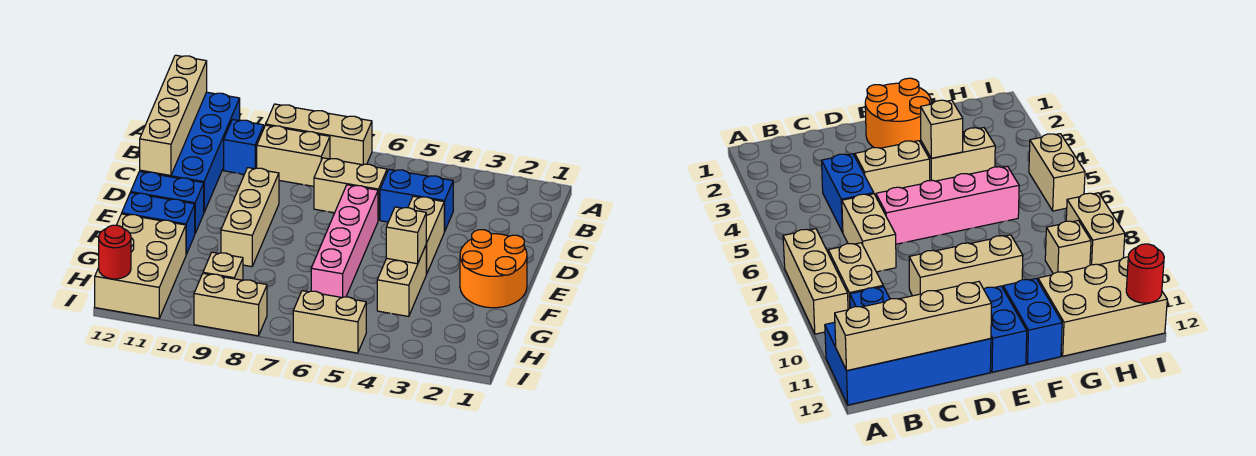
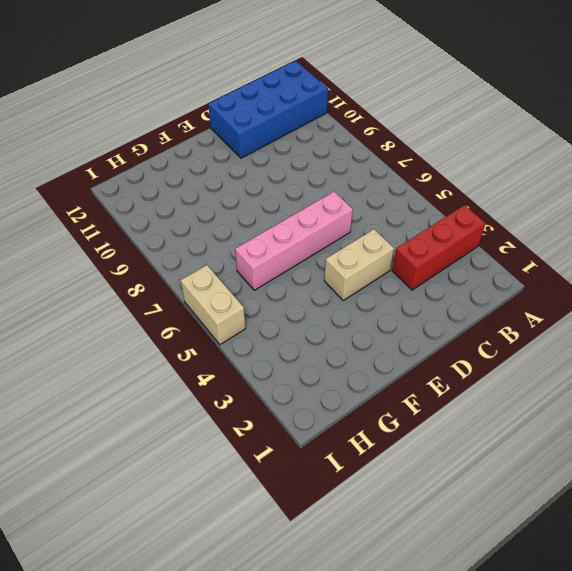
red brick A3:C3 level 1 -> none
none -> tan brick A7:A9 level 1
none -> tan brick B8:B9 level 1
none -> blue brick B10 level 1

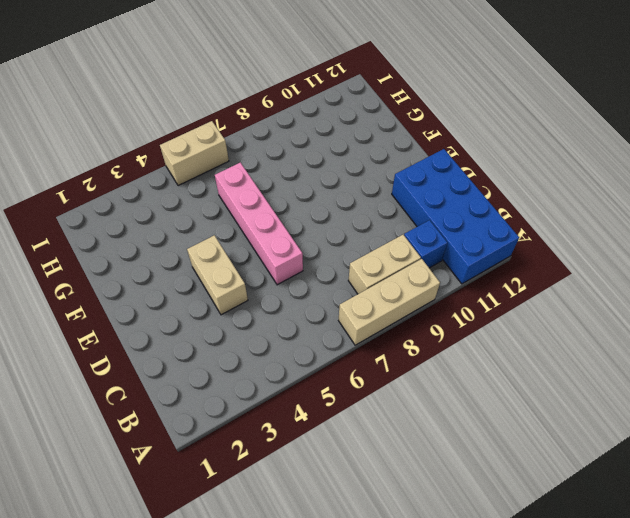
none -> blue brick C4:C5 level 1
none -> tan brick C6:C7 level 1
none -> tan brick D9:F9 level 1

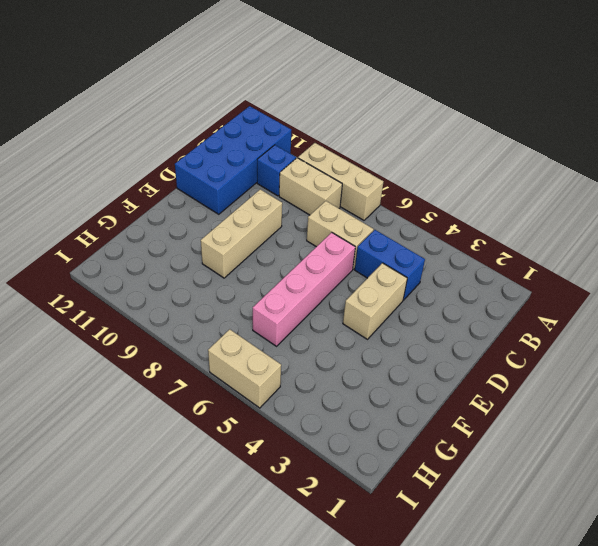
none -> orange round brick E1:F2 level 1
none -> blue brick E11:E12 level 1
none -> tan brick F4:G4 level 1

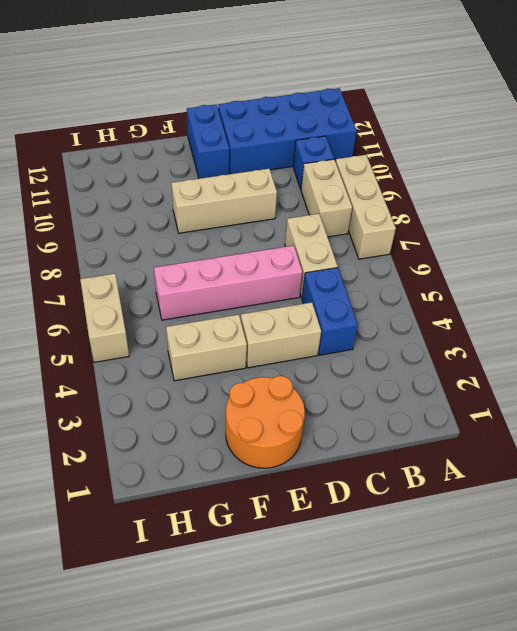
none -> blue brick F11:F12 level 1
none -> tan brick G11:I12 level 1
none -> tan brick H9 level 1

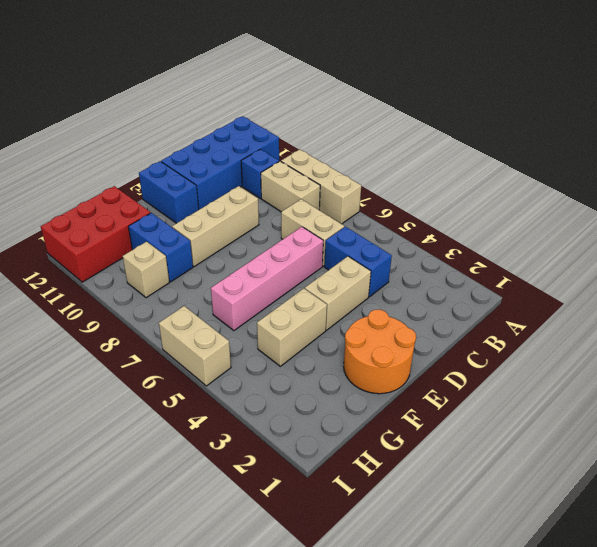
blue brick G9:G10 level 1 -> blue brick F11:F12 level 1
red brick G11:I12 level 1 -> tan brick G11:I12 level 1
none -> tan brick I8:I9 level 1
none -> tan brick A12:D12 level 2
none -> tan brick F4 level 2

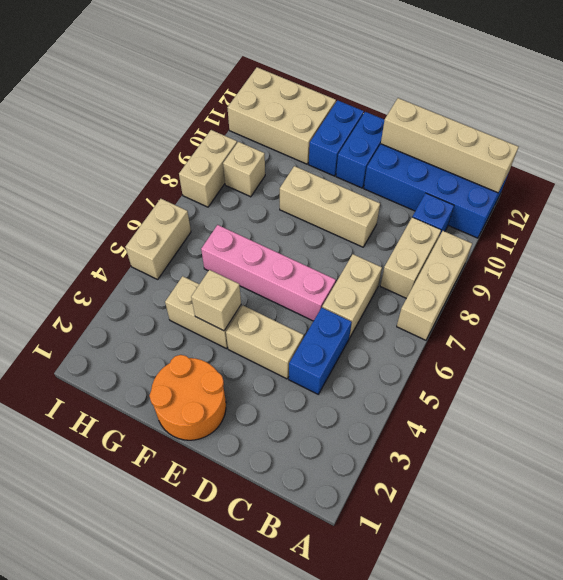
none -> red round brick I12 level 2

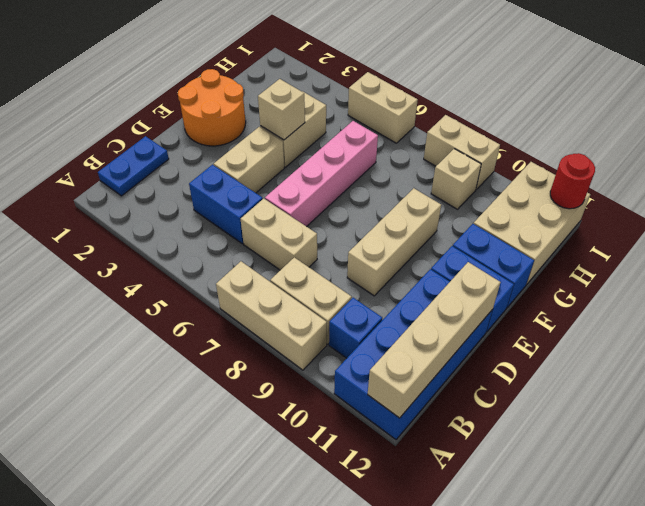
blue plate B1:C1 level 1 -> none

